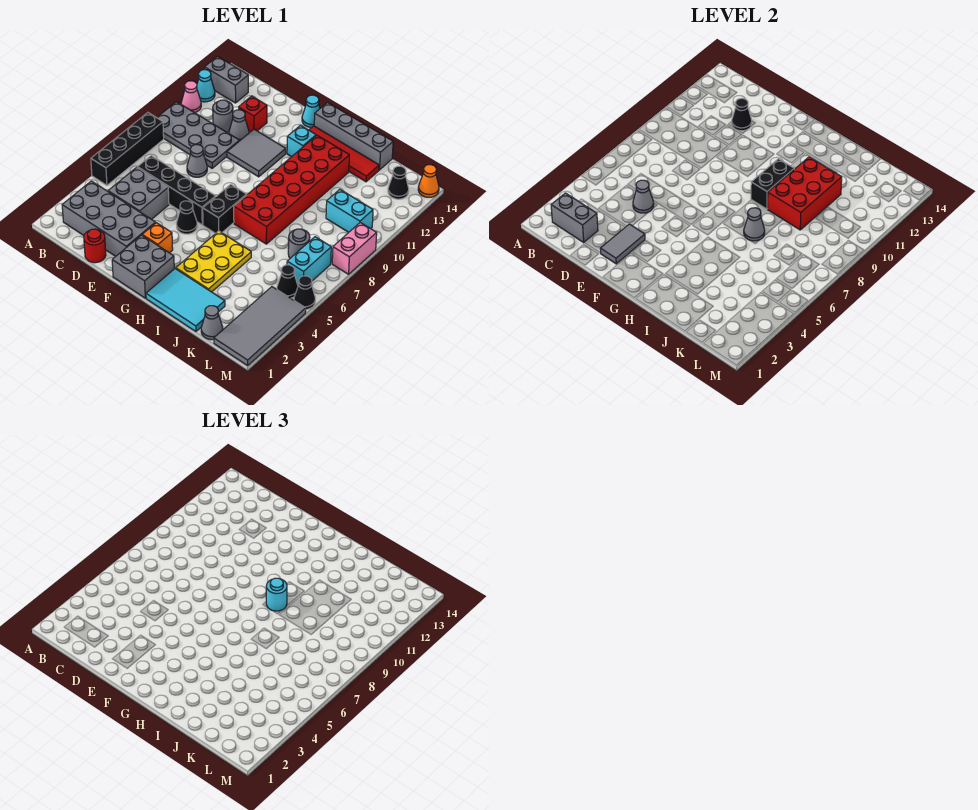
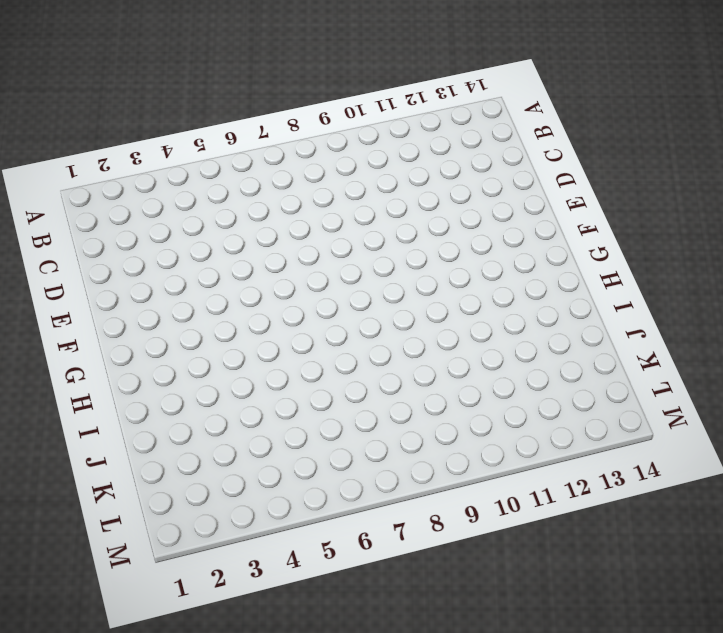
none -> black brick A5:A8 level 1
none -> grey plate A9:D10 level 1
none -> pink cone A11 level 1
none -> cyan cone A12 level 1

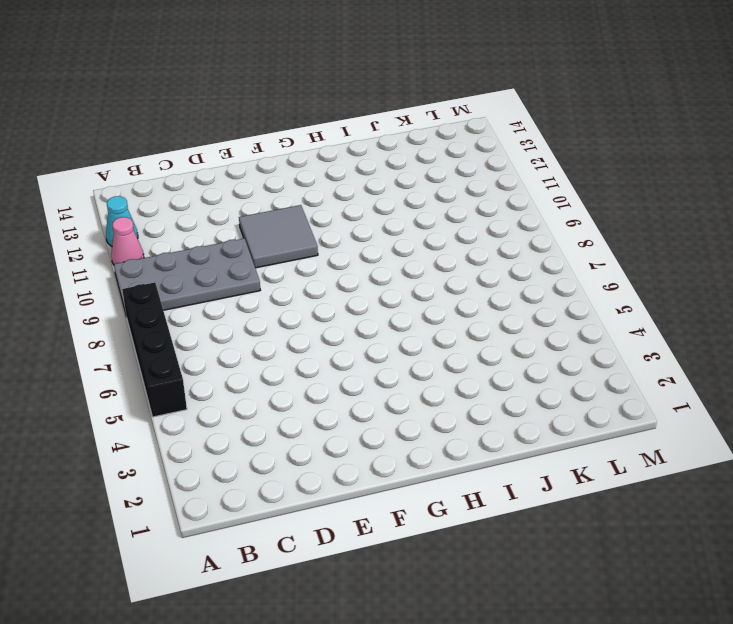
none -> grey brick A13:B13 level 1
none -> grey brick B2:E3 level 1
none -> grey brick C4:D5 level 1
none -> black brick C6:F6 level 1

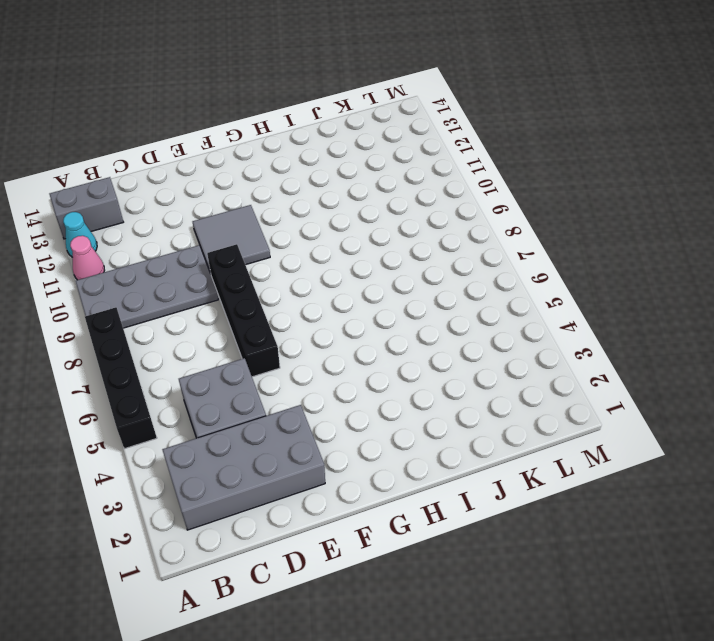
black brick E6:E9 level 1 -> black brick C6:F6 level 1
none -> grey round brick C11 level 1
none -> red round brick D1 level 1
none -> grey cone D8 level 1
none -> grey cone D11 level 1

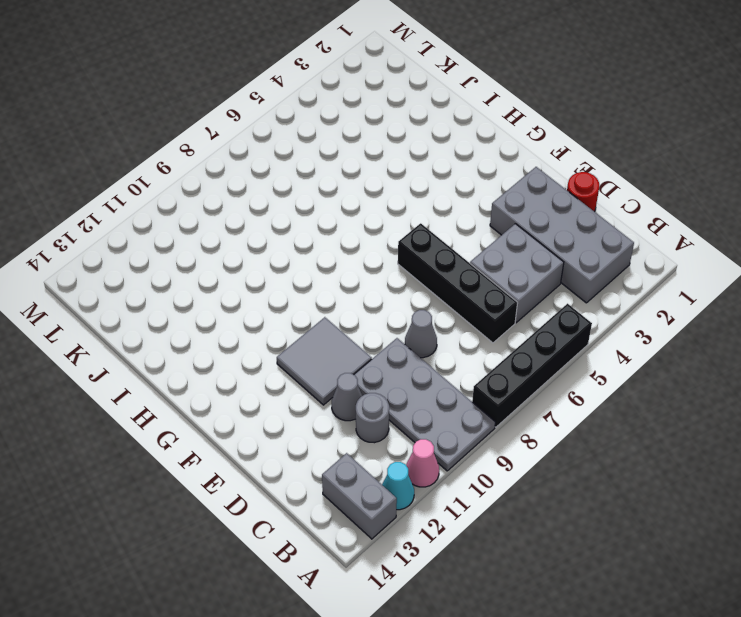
none -> red brick D12 level 1
none -> grey brick F1:G2 level 1
none -> orange brick F3 level 1
none -> black cone F5 level 1

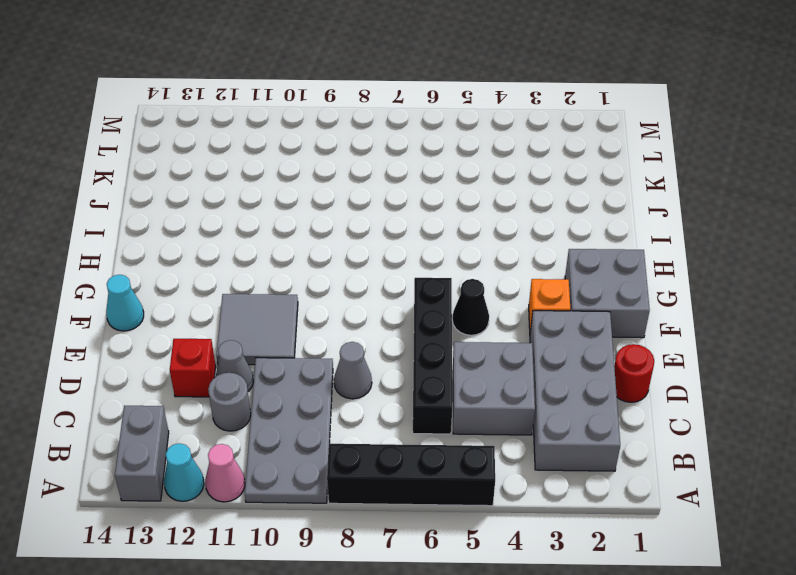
none -> black brick G6:G7 level 1
none -> cyan brick G12 level 1
none -> red tile G13:J13 level 1
none -> grey brick G14:J14 level 1

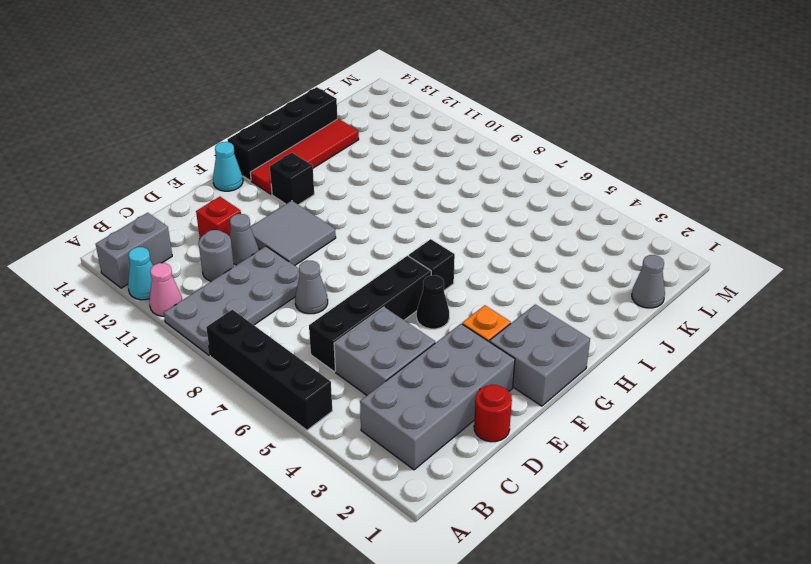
black brick G6 level 1 -> black brick G6:G7 level 1
black brick G12 level 1 -> cyan brick G12 level 1
black brick G14:J14 level 1 -> grey brick G14:J14 level 1
none -> cyan tile H1:J2 level 1
none -> yellow plate H3:I5 level 1
none -> red brick H7:I12 level 1
none -> grey round brick K7 level 1

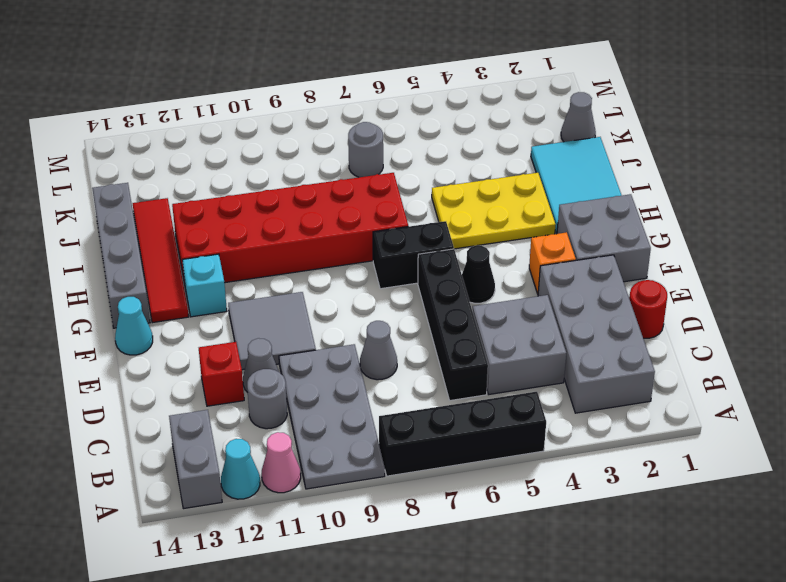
none -> cyan brick K10:L10 level 1
none -> grey tile L1:M4 level 1
none -> black cone L5 level 1
none -> cyan brick L6:L7 level 1

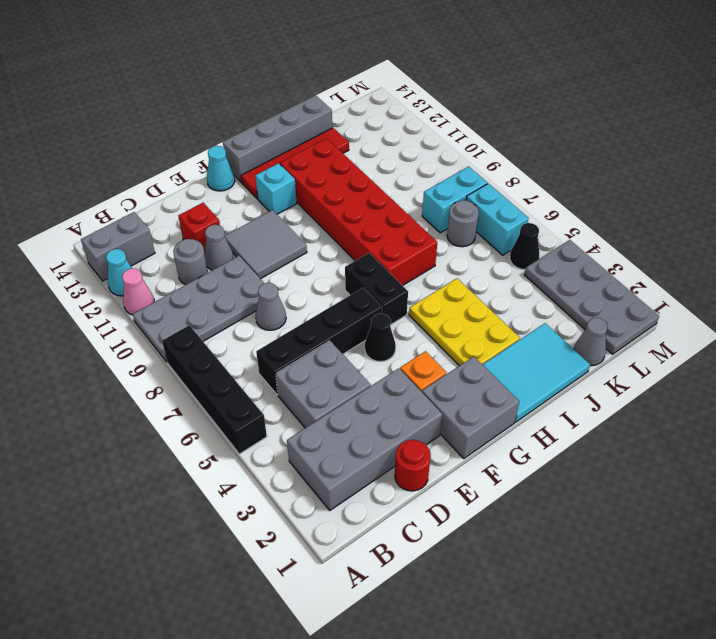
cyan brick K8:L8 level 1 -> cyan brick K10:L10 level 1
grey plate L1:M4 level 1 -> grey tile L1:M4 level 1
none -> black cone L13 level 1
none -> black cone M5 level 1
none -> pink brick M8:M9 level 1
none -> orange cone M14 level 1

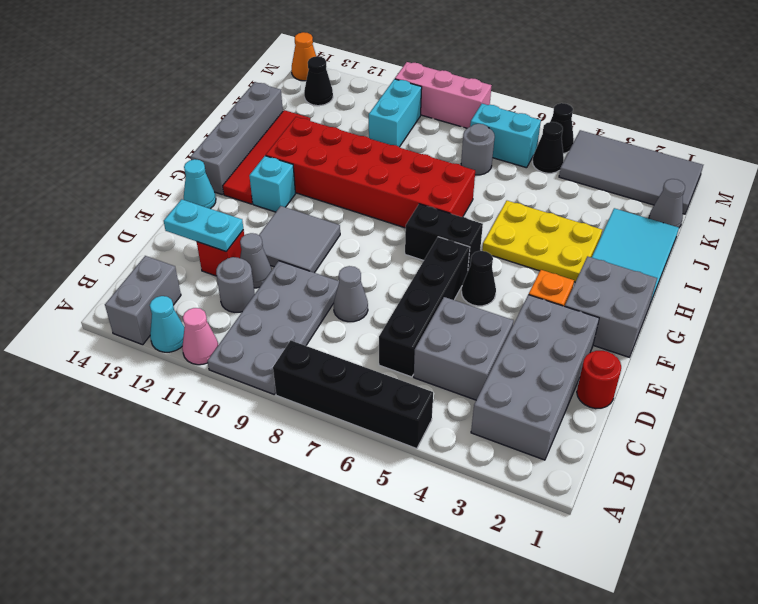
cyan plate D12:D13 level 2 -> black cone D12 level 2
pink brick M8:M10 level 1 -> pink brick M8:M9 level 1
none -> grey brick B2:C2 level 2
none -> grey cone D5 level 2
none -> grey tile E2:E3 level 2
none -> black brick H9:H10 level 2

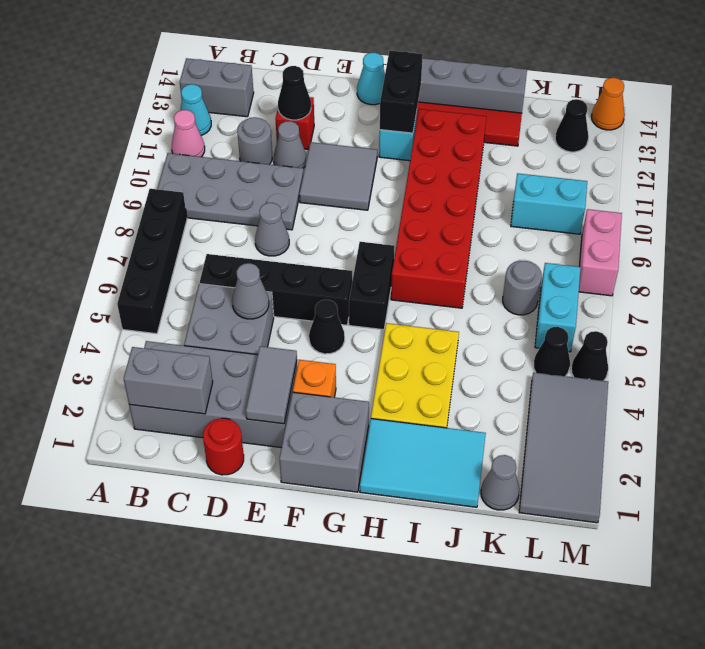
black brick G12:G13 level 2 -> black brick H9:H10 level 2
none -> grey cone I7 level 2
none -> red brick I9:J11 level 2
none -> cyan round brick H9 level 3

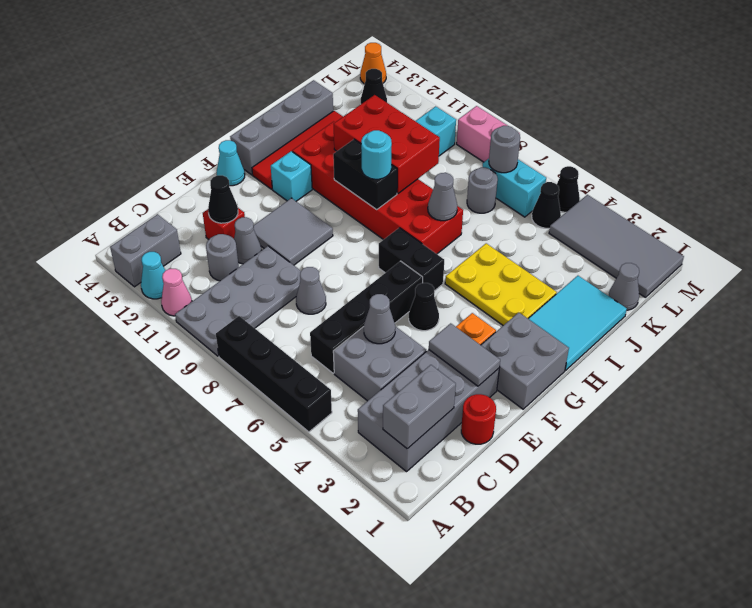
grey round brick L7 level 2 -> none

